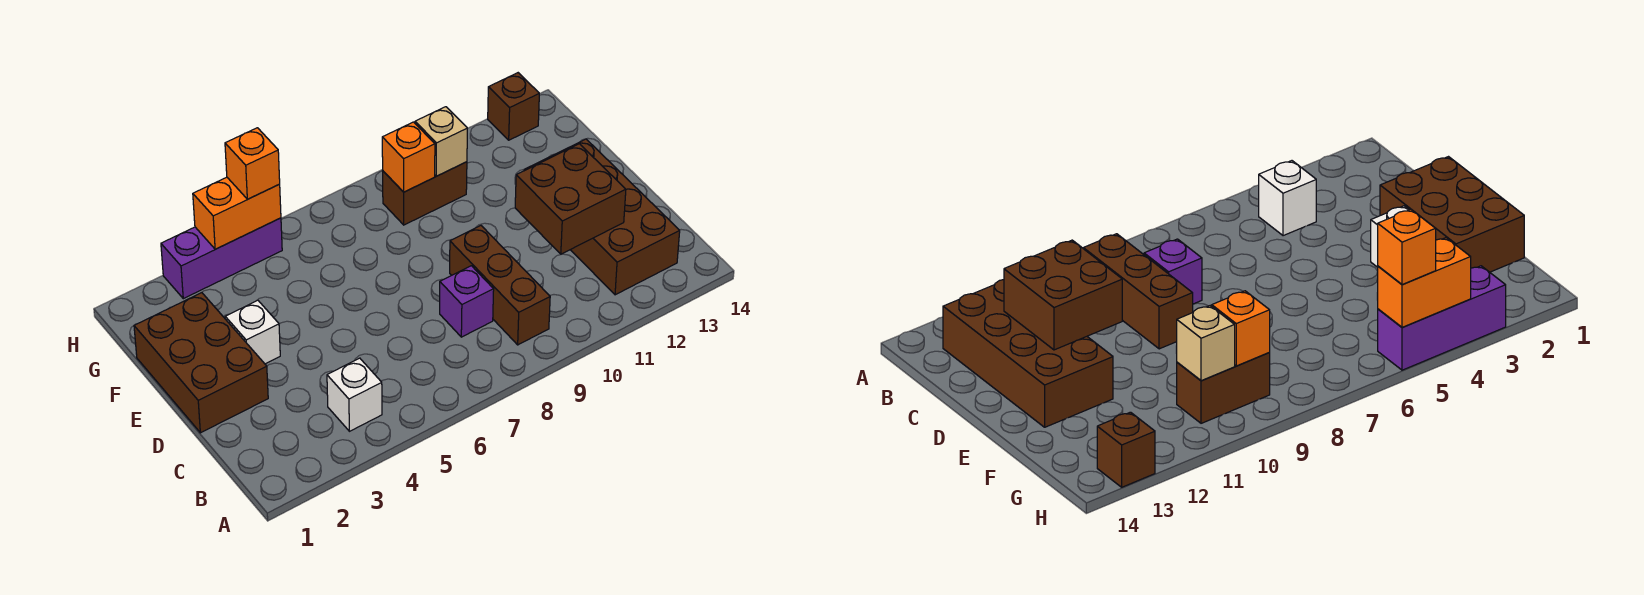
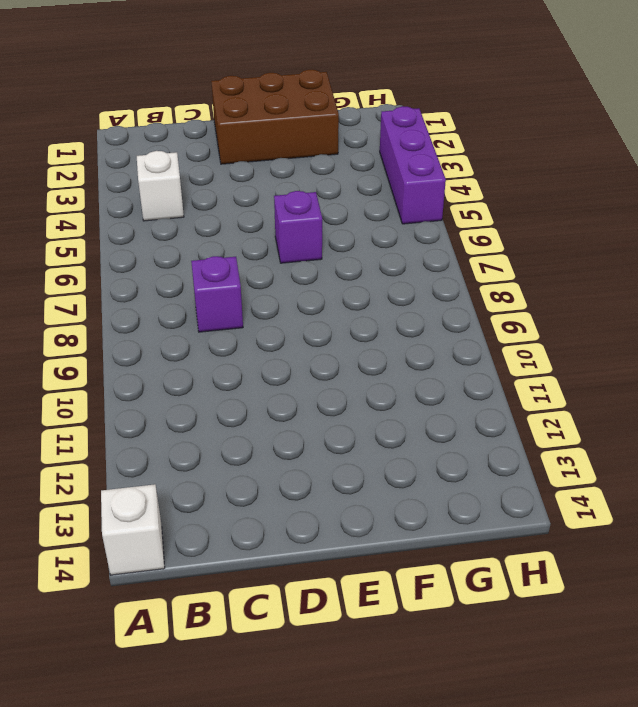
white brick A14 level 1 -> white brick E3 level 1
purple brick E6 level 1 -> none
none -> brown brick B9:D9 level 1
none -> brown brick B12:E13 level 1
none -> brown brick G9:G10 level 1

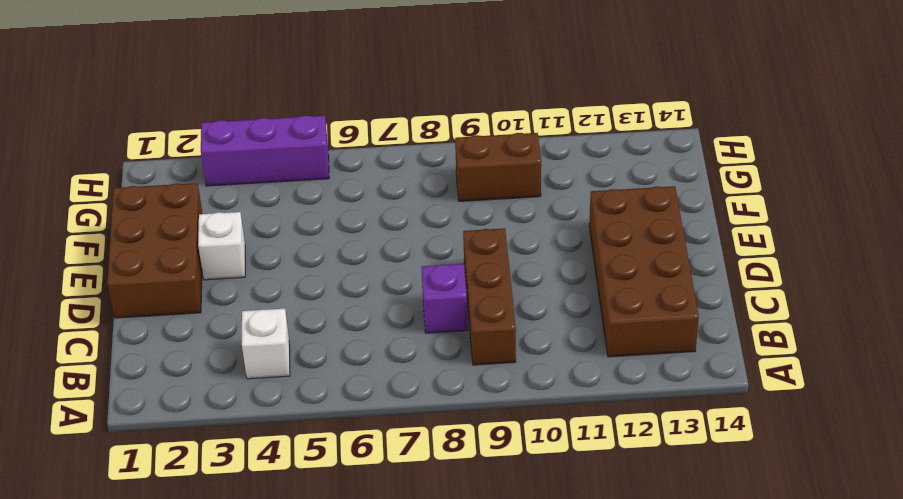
none -> brown brick H13 level 1
none -> brown brick C11:D12 level 2
none -> orange brick G9 level 2

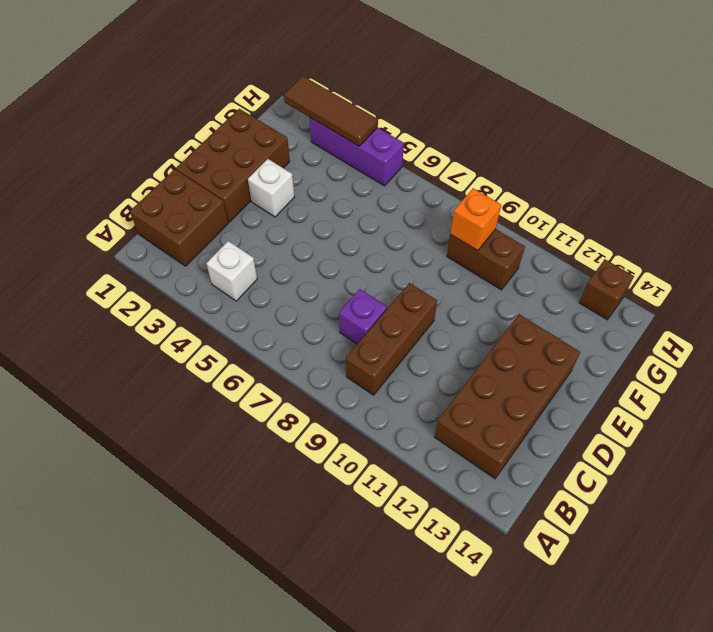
brown brick B1:C2 level 1 -> brown brick C11:D12 level 2
brown tile H2:H4 level 2 -> orange brick H4:H5 level 2
none -> tan brick G10 level 2
none -> orange brick H5 level 3

